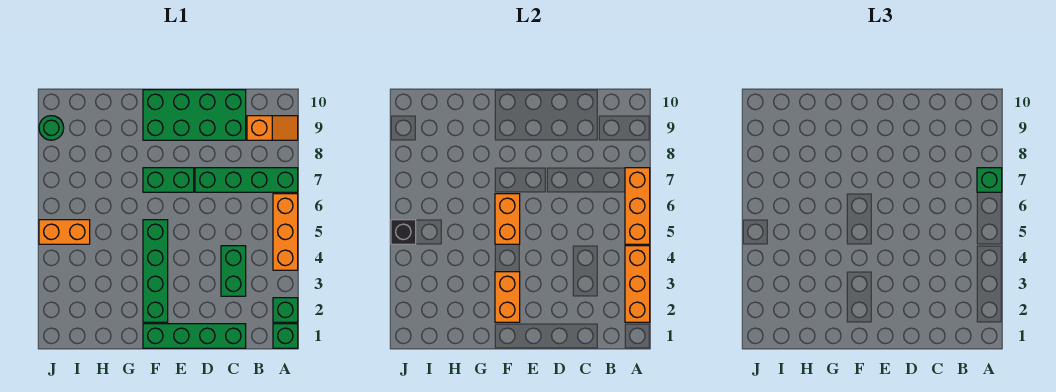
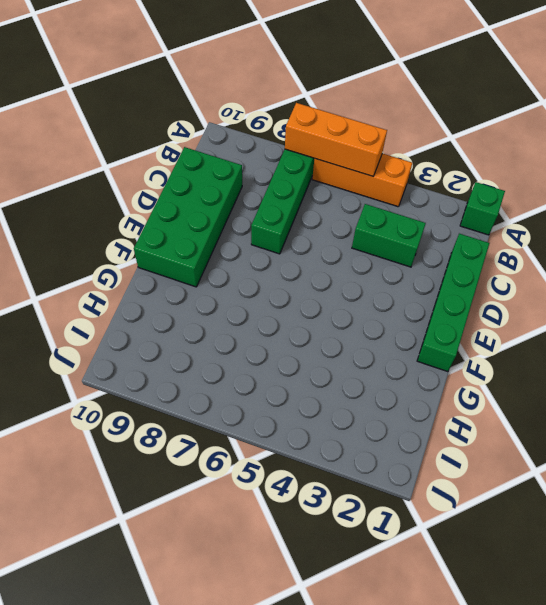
none -> green brick A2 level 1
none -> orange slope A9:B9 level 1 top B
none -> green brick E7:F7 level 1

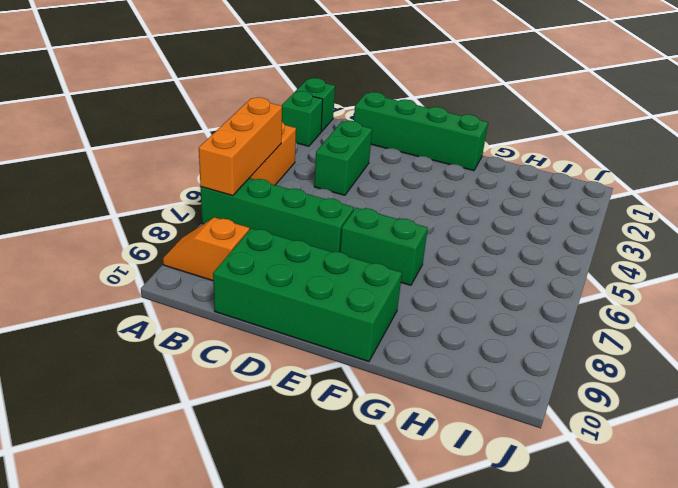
none -> green brick F2:F5 level 1
none -> orange brick I5:J5 level 1
none -> green round brick J9 level 1

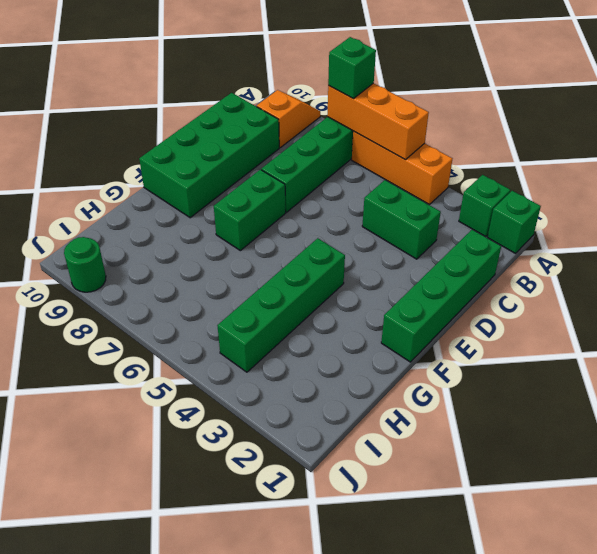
green brick F4:I4 level 1 -> green brick F2:F5 level 1
none -> orange brick I5:J5 level 1
none -> orange brick A2:A4 level 2
none -> orange brick F2:F3 level 2

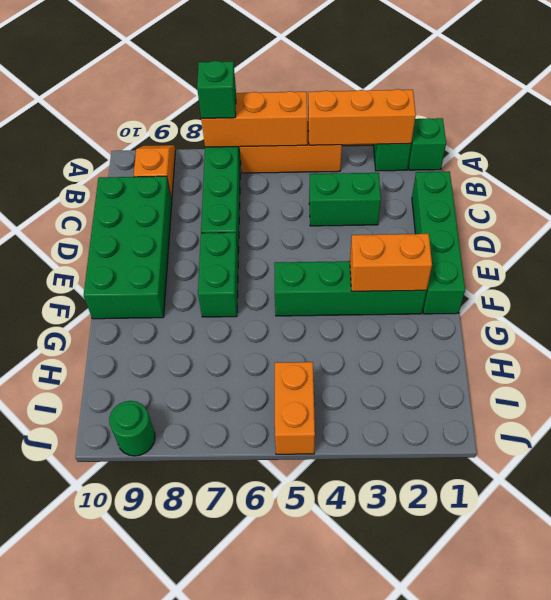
none -> orange brick F5:F6 level 2
none -> black brick J5 level 2

